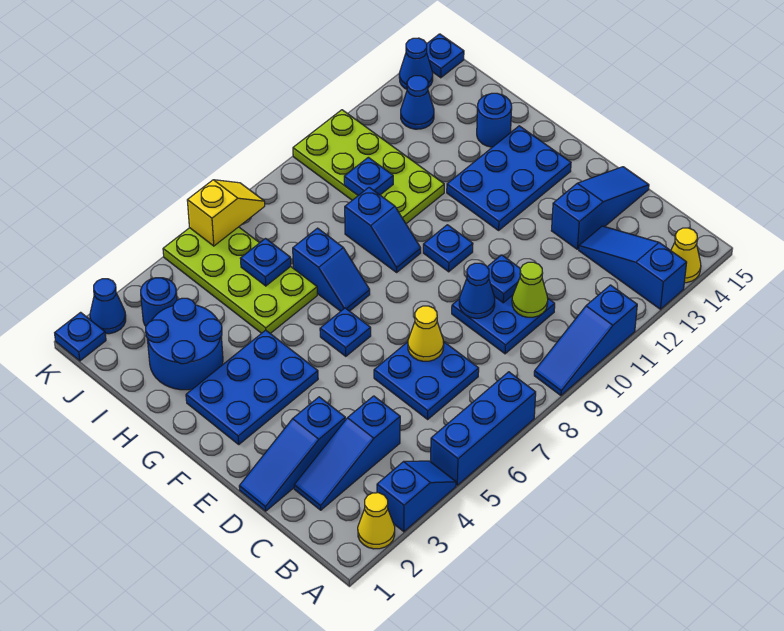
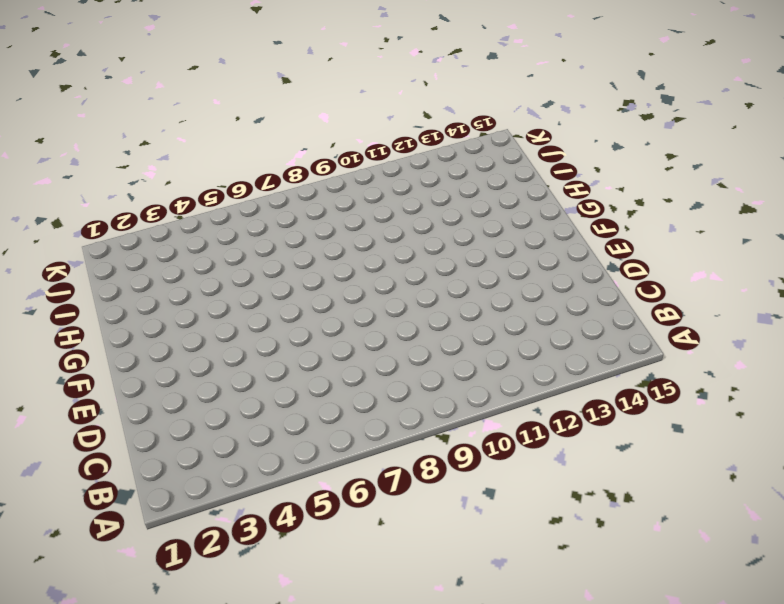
none -> yellow cone A2 level 1
none -> blue slope A3:A4 level 1 top 3
none -> blue brick A5:A7 level 1
none -> blue slope A9:A11 level 1 top 11

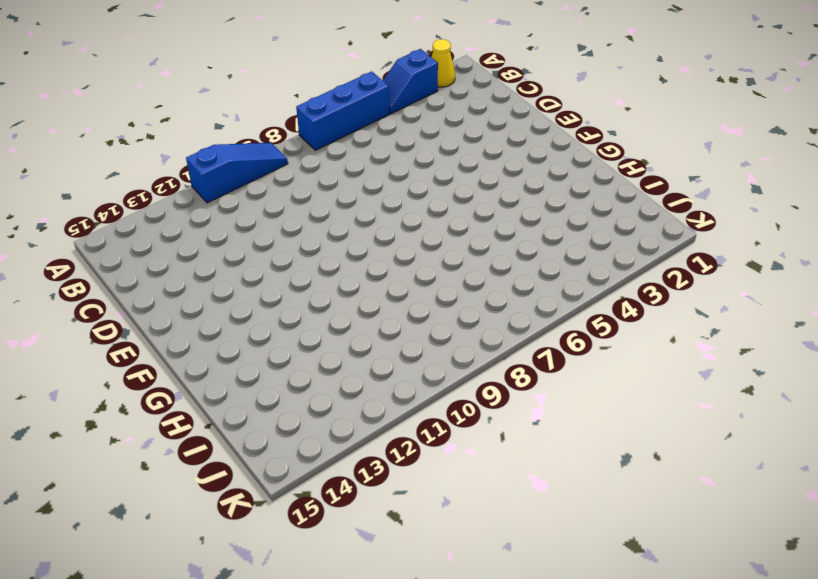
none -> blue slope A13:C13 level 1 top A
none -> yellow cone A14 level 1
none -> blue slope C2:C4 level 1 top 4
none -> blue plate C6:D7 level 1

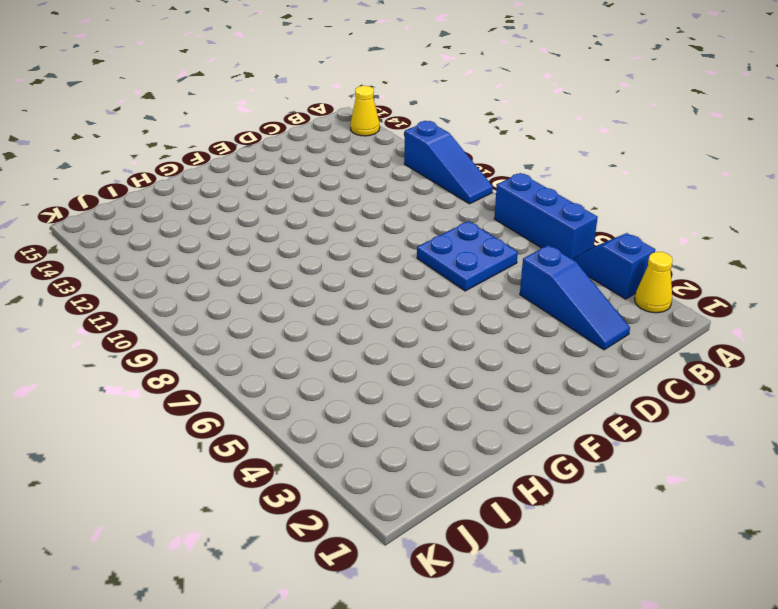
none -> blue slope A13:C13 level 1 top A
none -> blue plate C9:D10 level 1
none -> blue slope D1:D3 level 1 top 3
none -> blue slope D13:D15 level 1 top 13

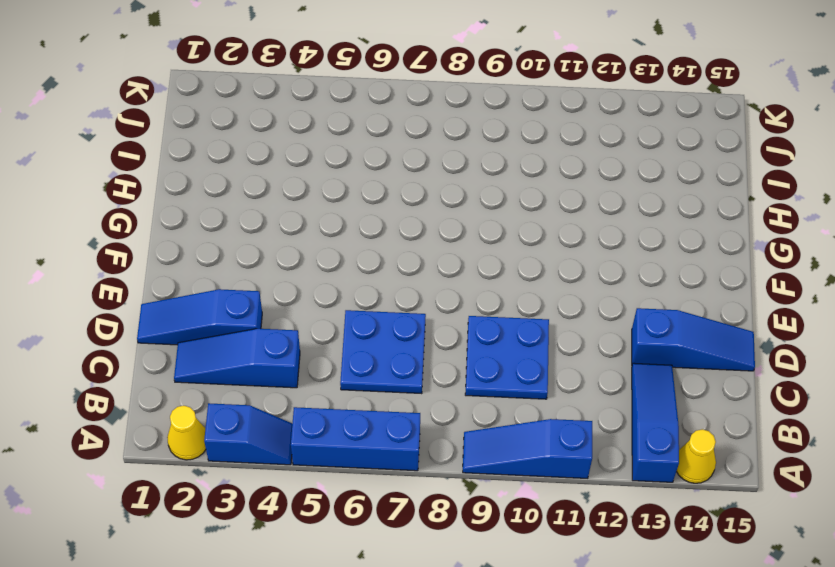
none -> blue plate F2:G4 level 1
none -> blue plate F6 level 1
none -> blue plate F10 level 1
none -> blue plate F12:G14 level 1

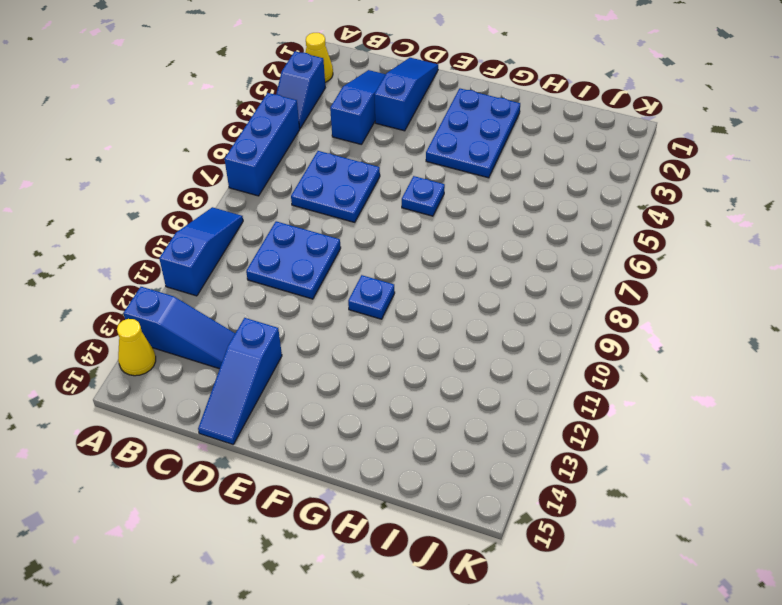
none -> blue plate F12:G14 level 1
none -> blue slope G7:H7 level 1 top H
none -> blue slope G9:H9 level 1 top H
none -> blue round brick H2:I3 level 1

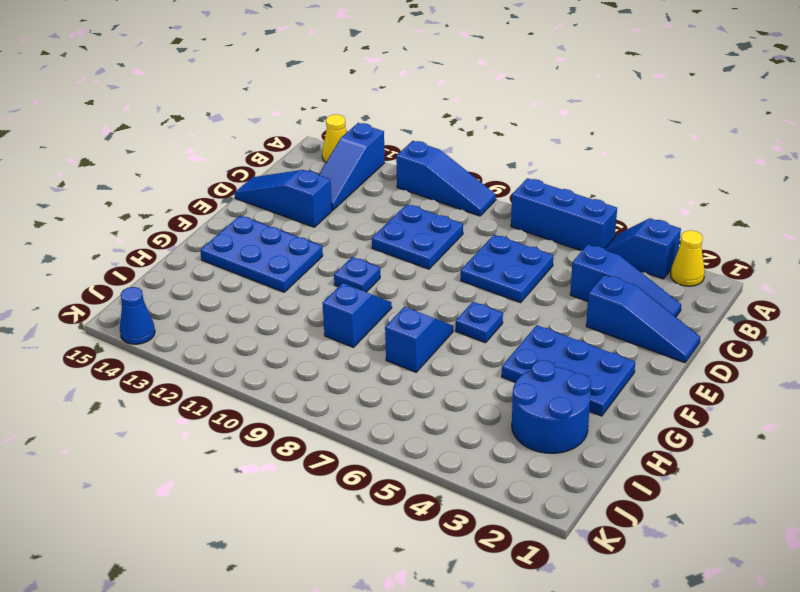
none -> lime plate H5:K6 level 1
none -> lime plate H10:K11 level 1
none -> blue round brick H14 level 1
none -> blue round brick J3 level 1

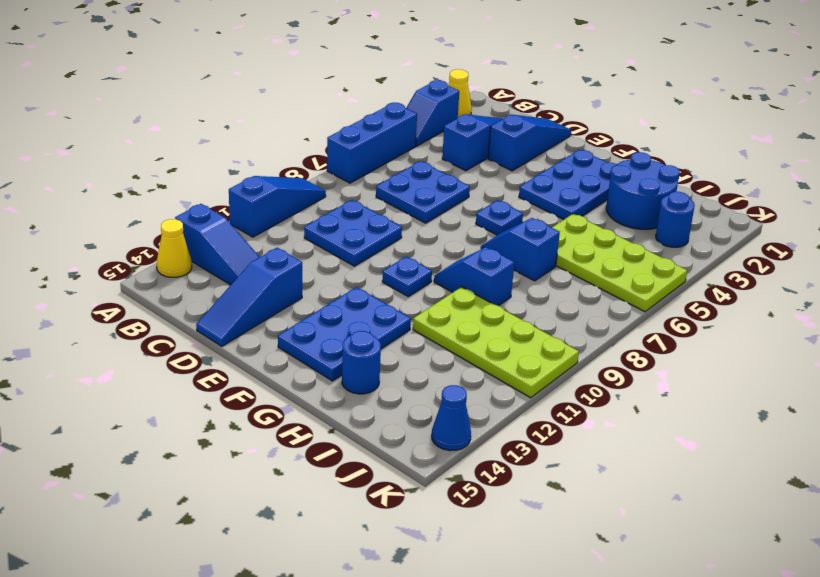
none -> blue cone J13 level 1
none -> blue plate K1 level 1
none -> blue cone K2 level 1
none -> blue plate K15 level 1

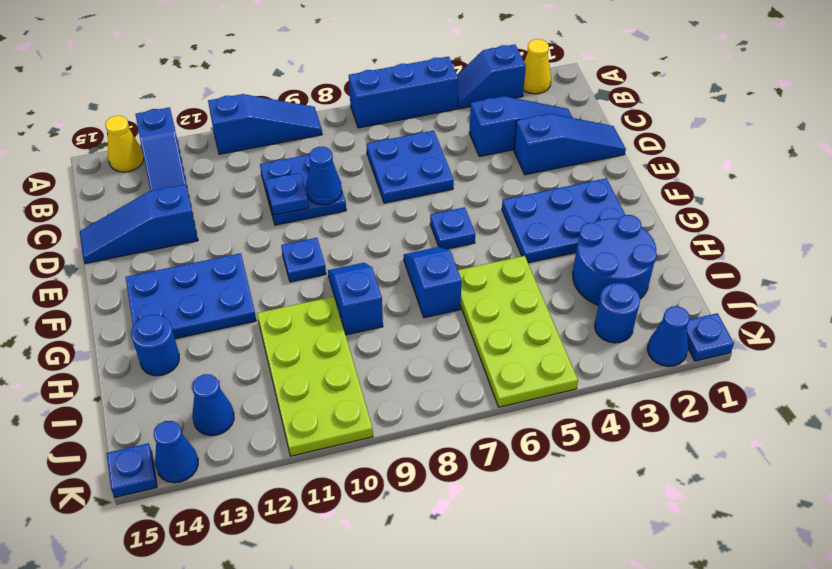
none -> lime cone C10 level 2
none -> yellow cone D7 level 2
none -> blue plate I6 level 2
none -> blue plate I10 level 2

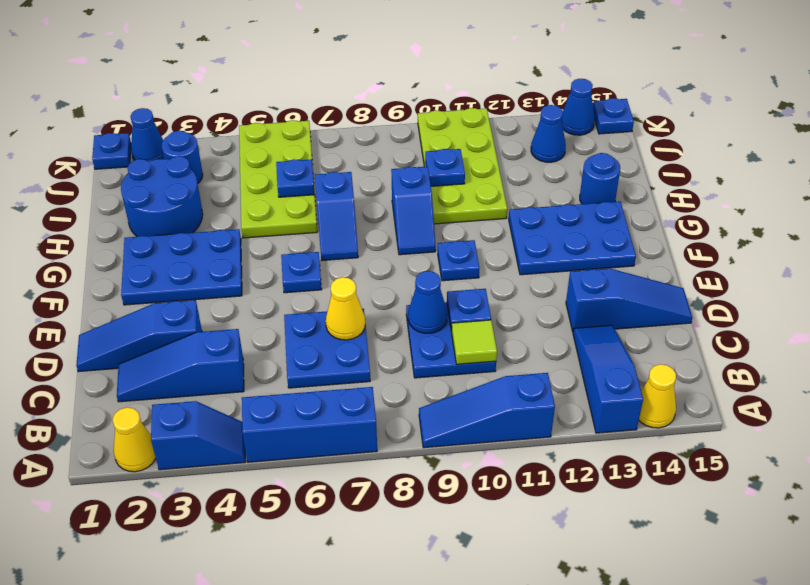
lime tile C10 level 2 -> lime cone C10 level 2
none -> yellow slope K6:K7 level 2 top 6

